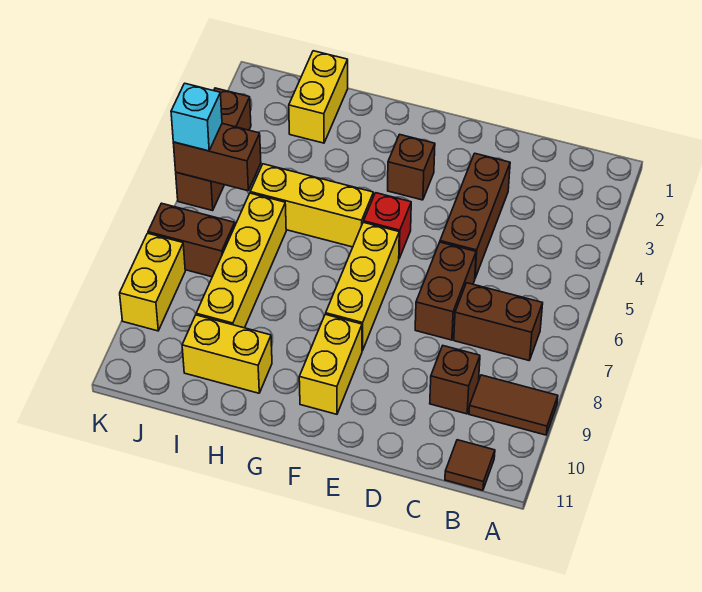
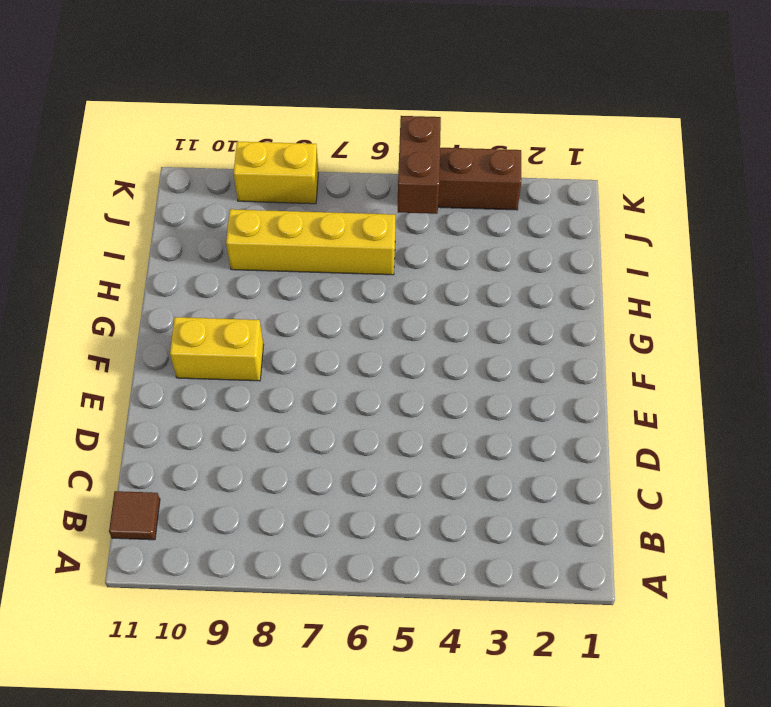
none -> brown tile A9:B9 level 1
none -> brown brick B7:C7 level 1
none -> brown brick C9 level 1

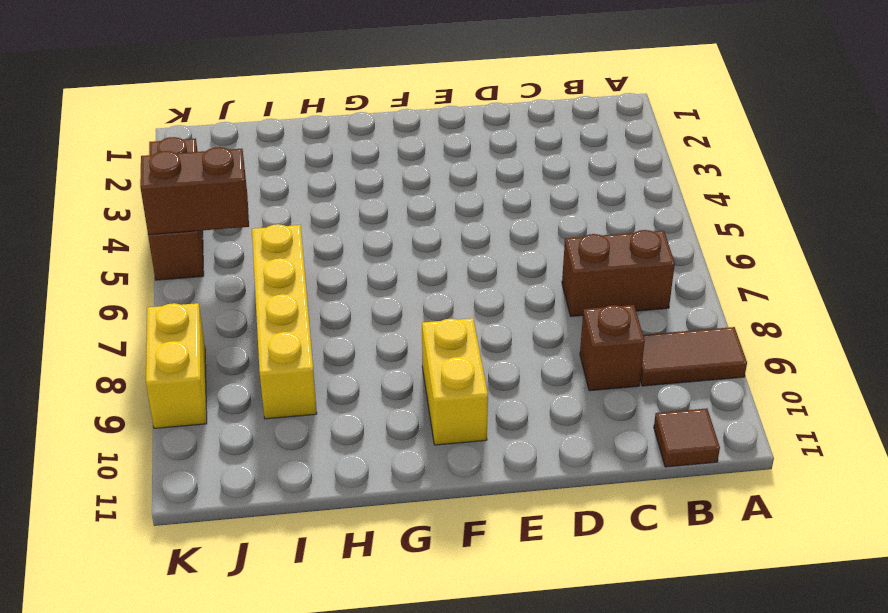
none -> brown brick D3:D5 level 1
none -> brown brick D6:D7 level 1
none -> brown brick F3 level 1

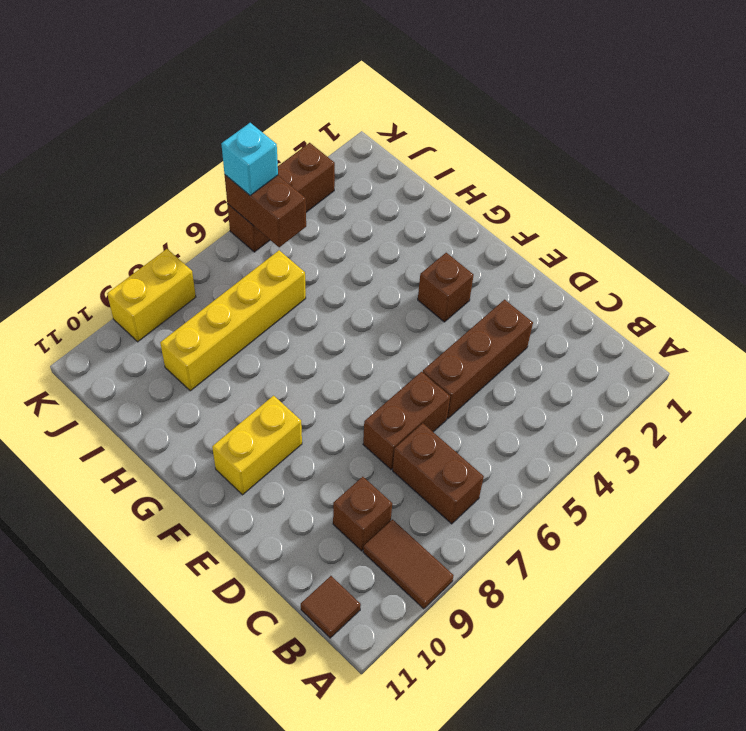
none -> red brick F5 level 1
none -> yellow brick F6:F8 level 1
none -> yellow brick G5:I5 level 1

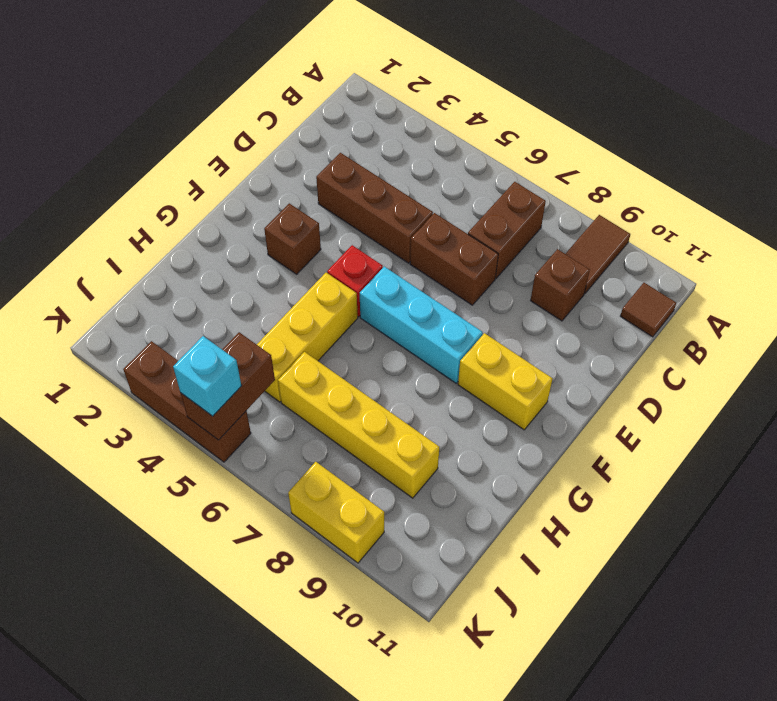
cyan brick F6:F8 level 1 -> yellow brick F6:F8 level 1
none -> yellow brick H10:I10 level 1
none -> yellow brick I1:I2 level 1
none -> brown brick J7:K7 level 1

